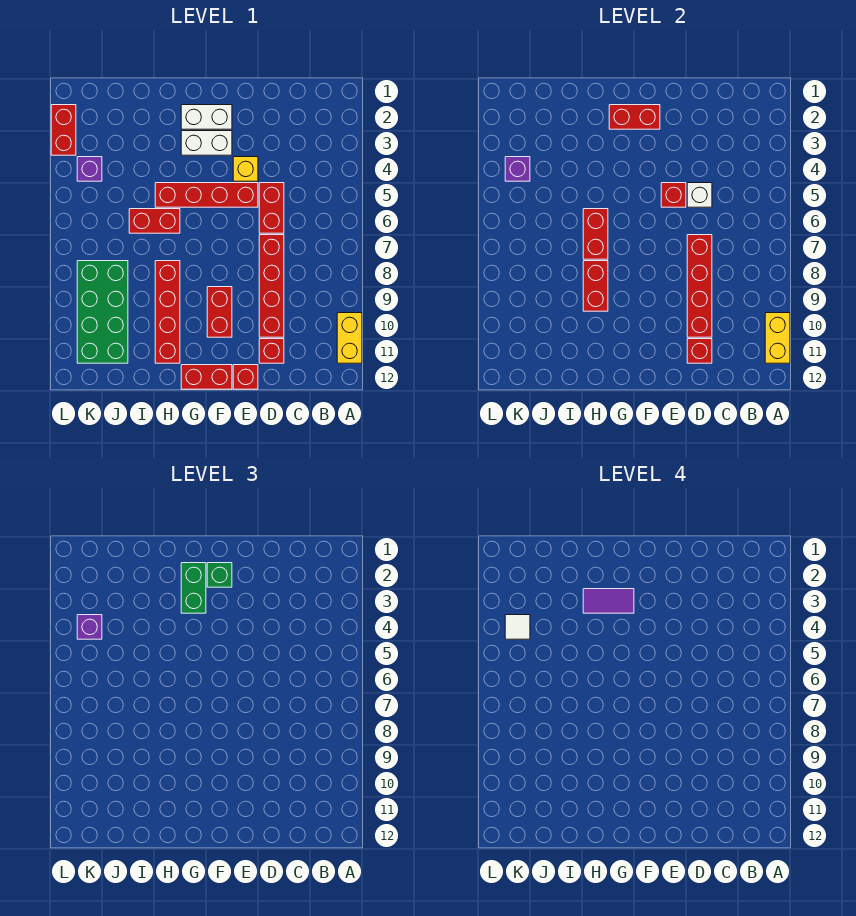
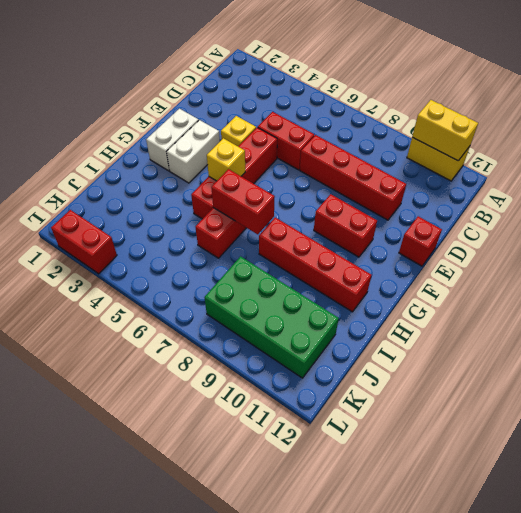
yellow brick G5 level 2 -> none
none -> red brick D11 level 1
none -> red brick F12:G12 level 1
none -> purple brick K4 level 1
none -> white brick D5 level 2

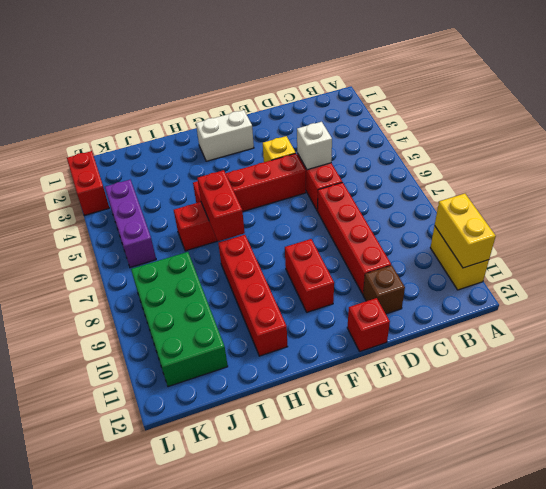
brown brick D11 level 1 -> red brick D11 level 1
purple brick K4:K6 level 1 -> purple brick K4 level 1
none -> white brick F3:G3 level 1
none -> red brick F12:G12 level 1
none -> red brick D7:D10 level 2
none -> red brick D11 level 2

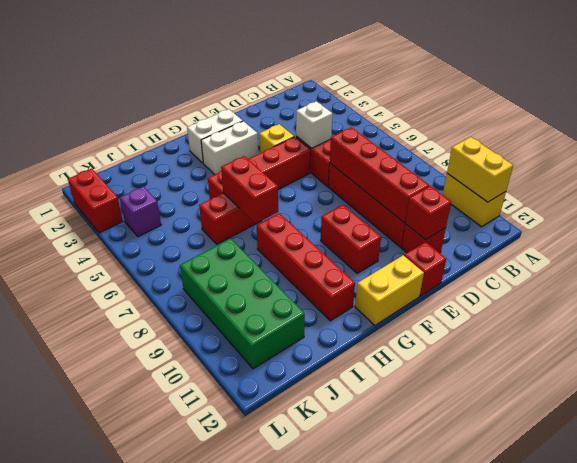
yellow brick F12:G12 level 1 -> red brick F12:G12 level 1
none -> red brick E5 level 2
none -> red brick F2:G2 level 2
none -> red brick H8:H9 level 2
none -> purple brick K4 level 2

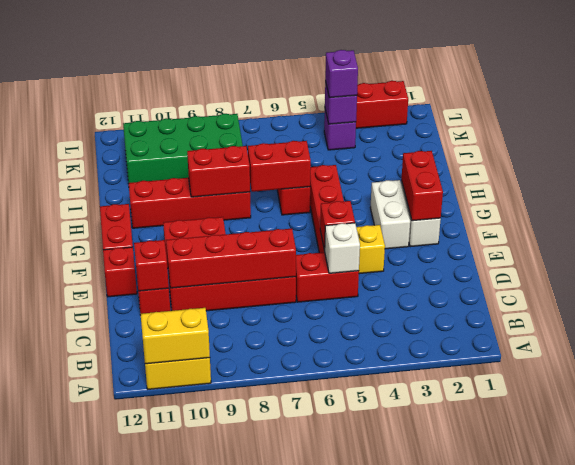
none -> green brick F2 level 3
none -> green brick G2:G3 level 3
none -> purple tile G3:H3 level 4
none -> white tile K4 level 4

